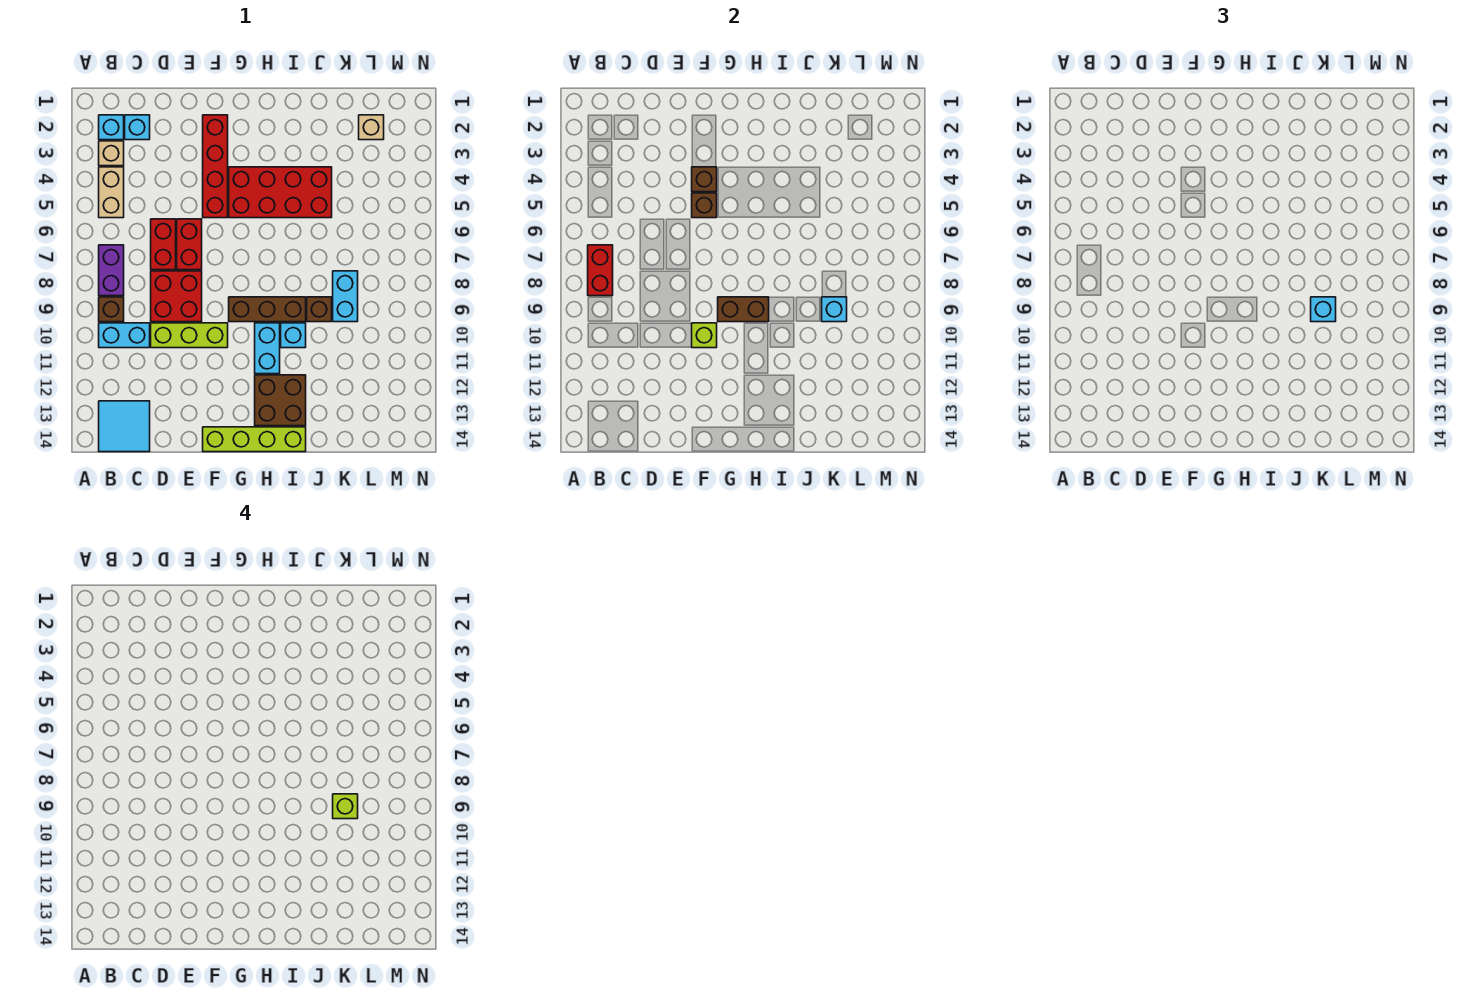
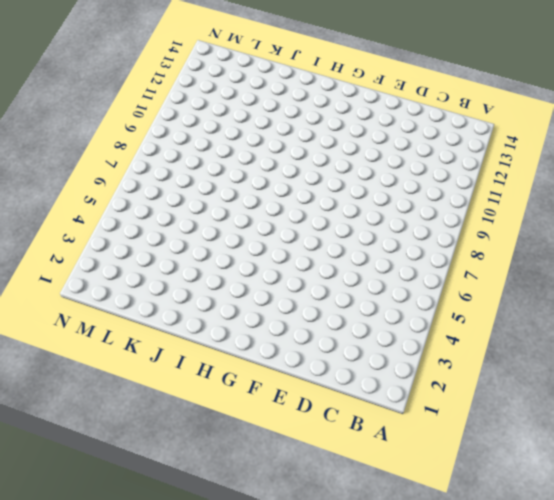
none -> cyan brick B2 level 1
none -> tan brick B3 level 1
none -> tan brick B4:B5 level 1
none -> purple brick B7:B8 level 1

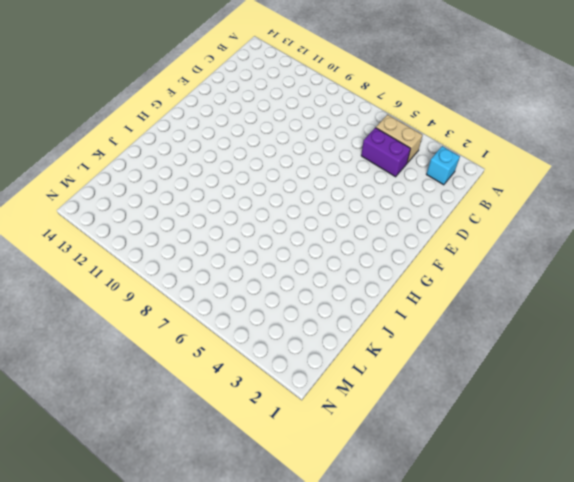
purple brick C4:C5 level 1 -> purple brick B7:B8 level 1
none -> tan brick B3 level 1
none -> brown brick B9 level 1
none -> cyan brick B10:C10 level 1
none -> cyan tile B13:C14 level 1

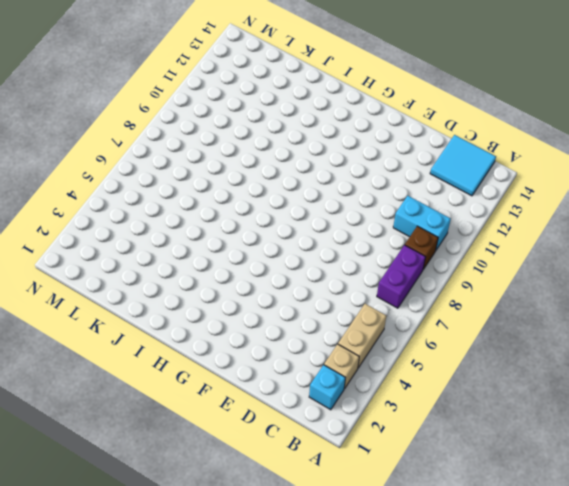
none -> cyan brick C2 level 1
none -> red brick D6:D7 level 1
none -> red brick D8:E9 level 1
none -> lime brick D10:F10 level 1

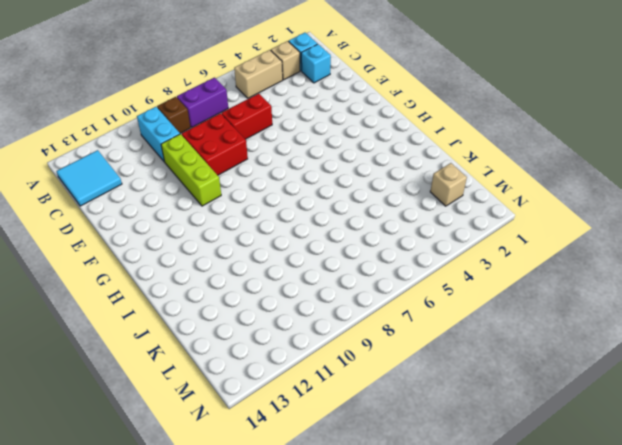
none -> red brick E6:E7 level 1
none -> red brick F2:F5 level 1
none -> lime brick F14:I14 level 1
none -> red brick G4:J5 level 1

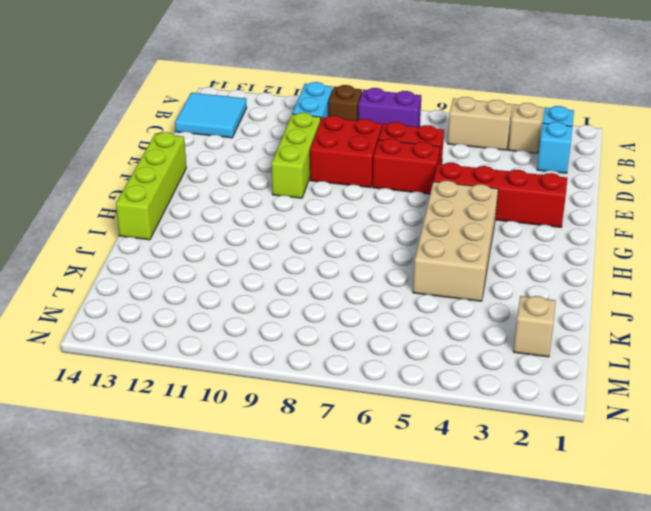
tan brick G4:J5 level 1 -> red brick G4:J5 level 1
none -> brown brick G9:I9 level 1
none -> cyan brick H10:H11 level 1
none -> brown brick H12:I13 level 1
none -> cyan brick I10 level 1

